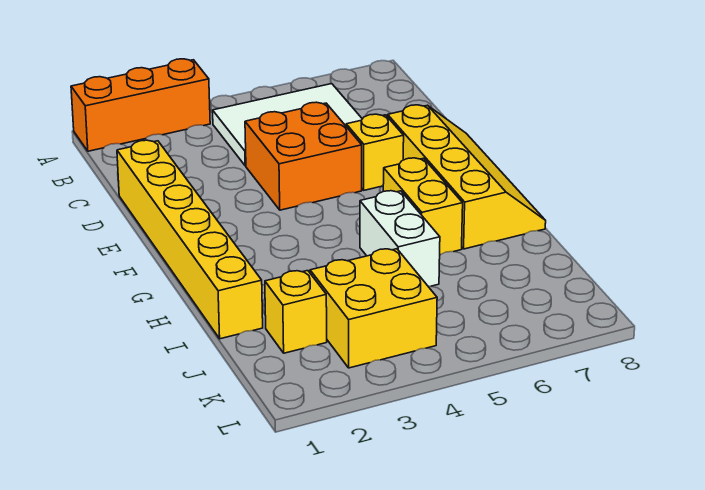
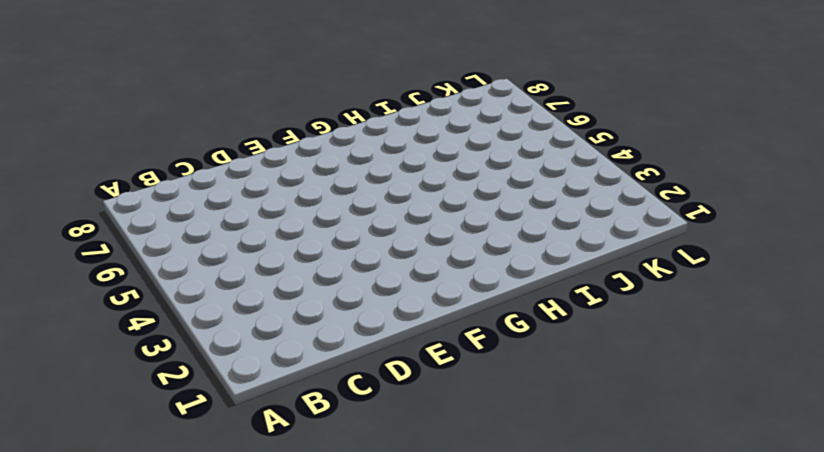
none -> orange brick A1:A3 level 1
none -> white tile B4:C6 level 1

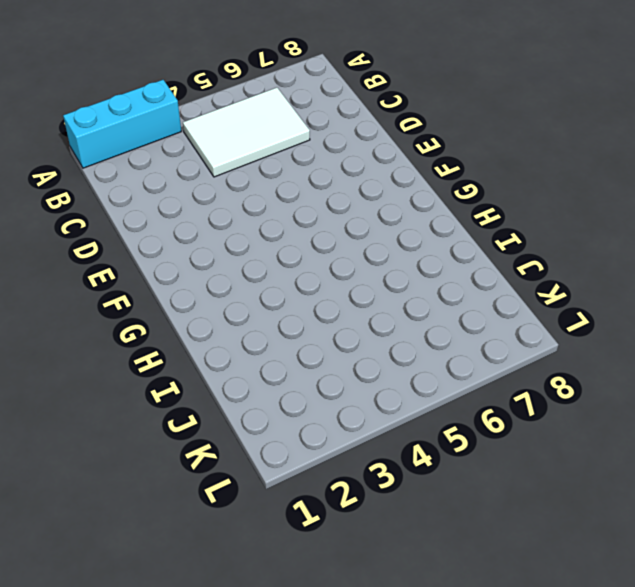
cyan brick A1:A3 level 1 -> orange brick A1:A3 level 1
none -> yellow brick D1:I1 level 1
none -> orange brick D4:E5 level 1

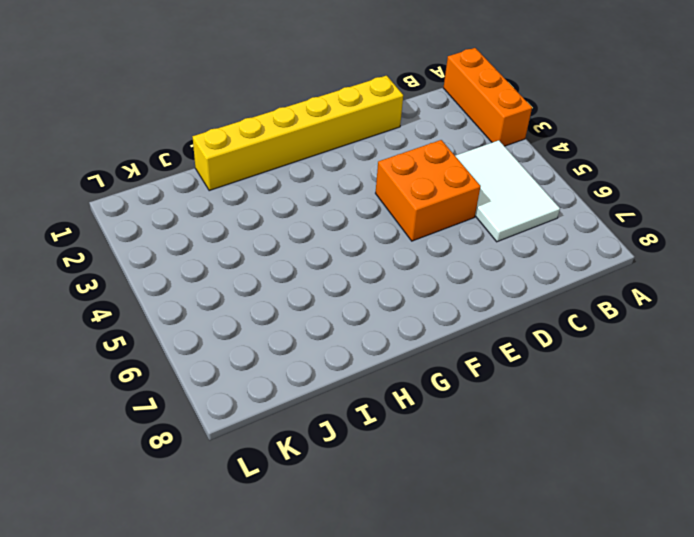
none -> yellow brick E6 level 1
none -> yellow slope E7:H8 level 1 top 7

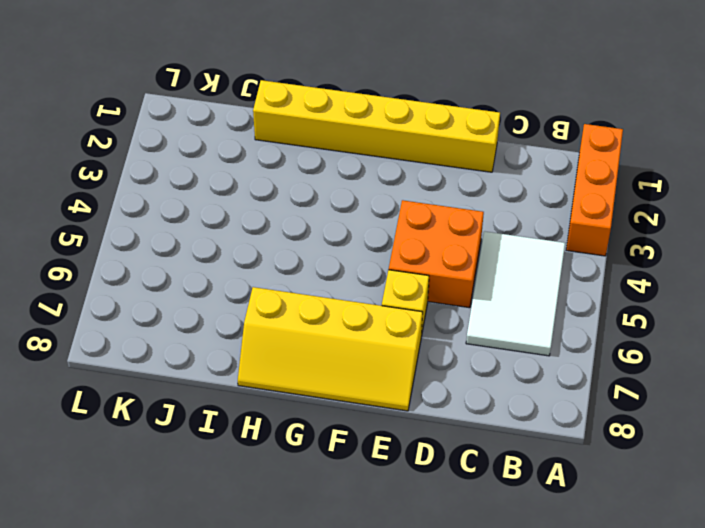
none -> yellow brick G6:H6 level 1
none -> white brick H5:I5 level 1

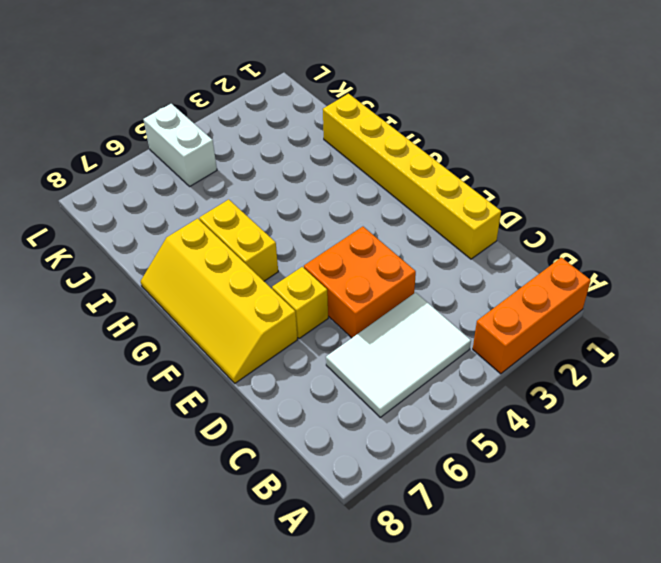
white brick K5:L5 level 1 -> white brick H5:I5 level 1
none -> yellow brick J2 level 1
none -> yellow brick J3:K4 level 1

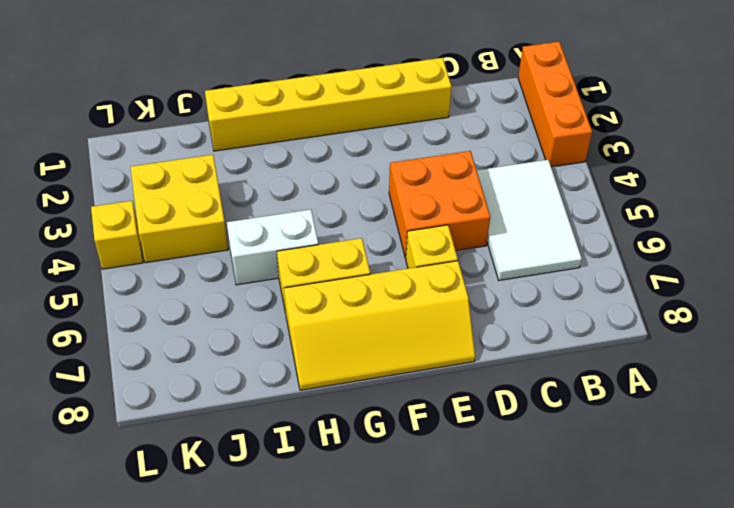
yellow brick L4 level 1 -> yellow brick J2 level 1

